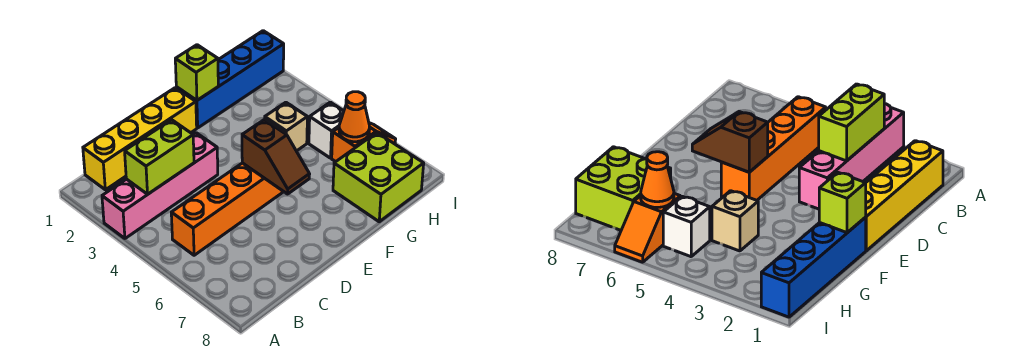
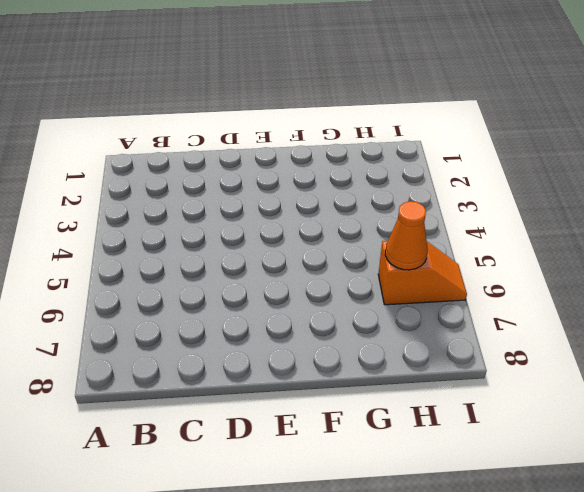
none -> pink brick A3:D3 level 1
none -> yellow brick B1:E1 level 1
none -> orange brick B5:E5 level 1

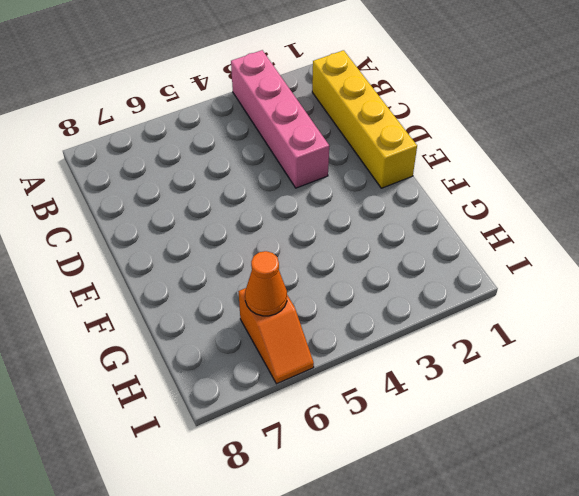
none -> orange brick B5:E5 level 1
none -> blue brick F1:I1 level 1
none -> tan brick G4 level 1

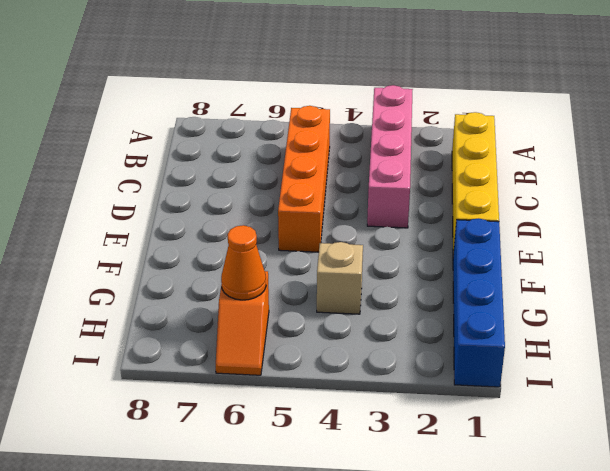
none -> lime brick G7:H8 level 1
none -> white brick H5 level 1
none -> lime brick B3:C3 level 2

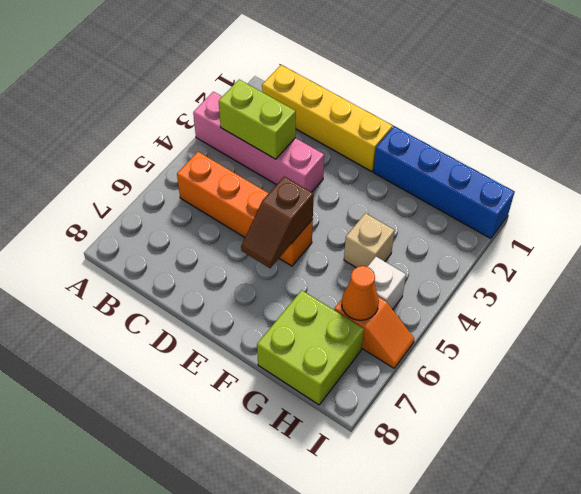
none -> lime brick F1 level 2

